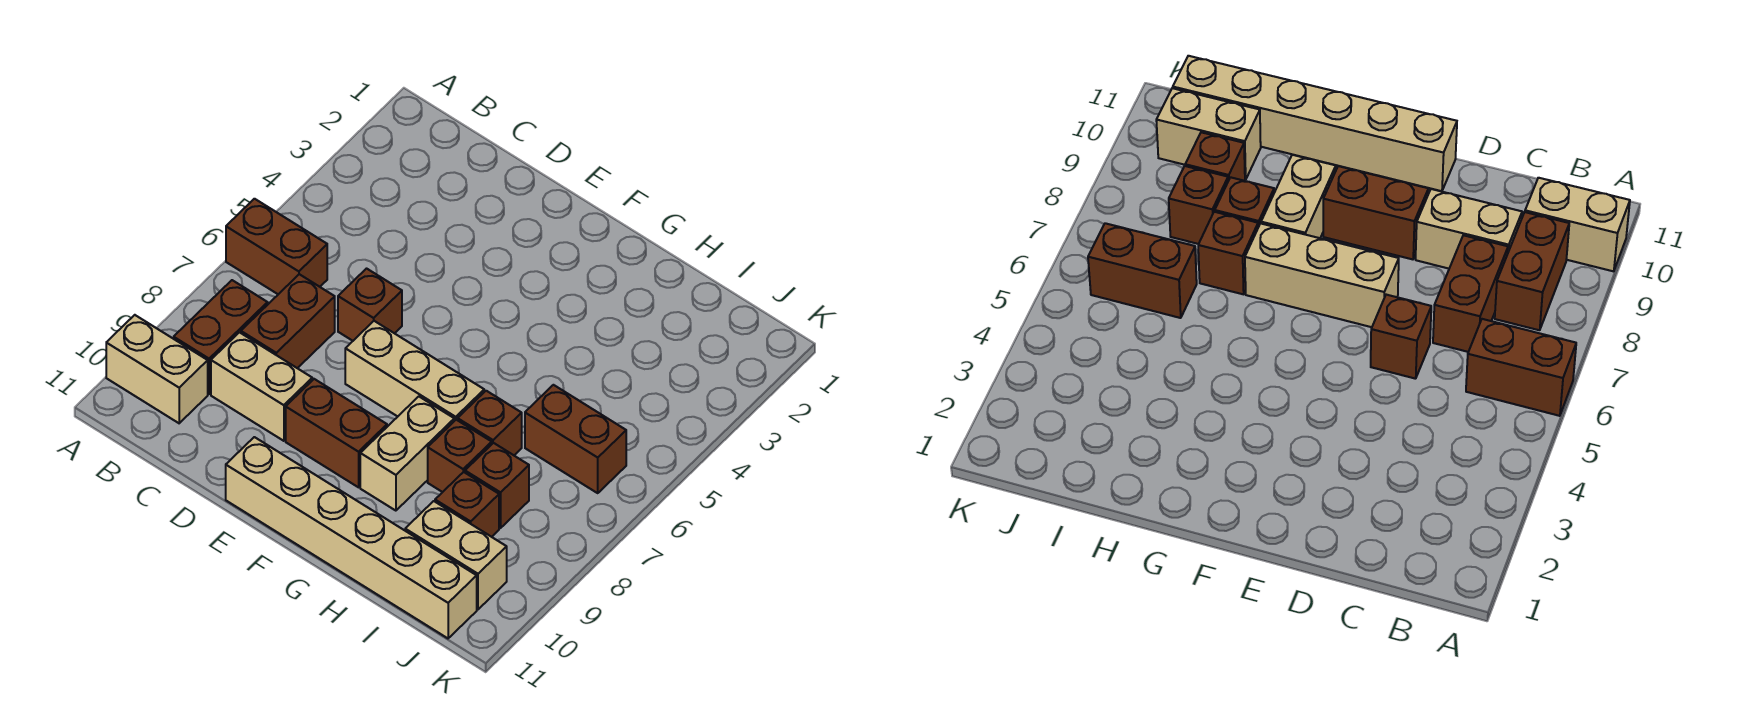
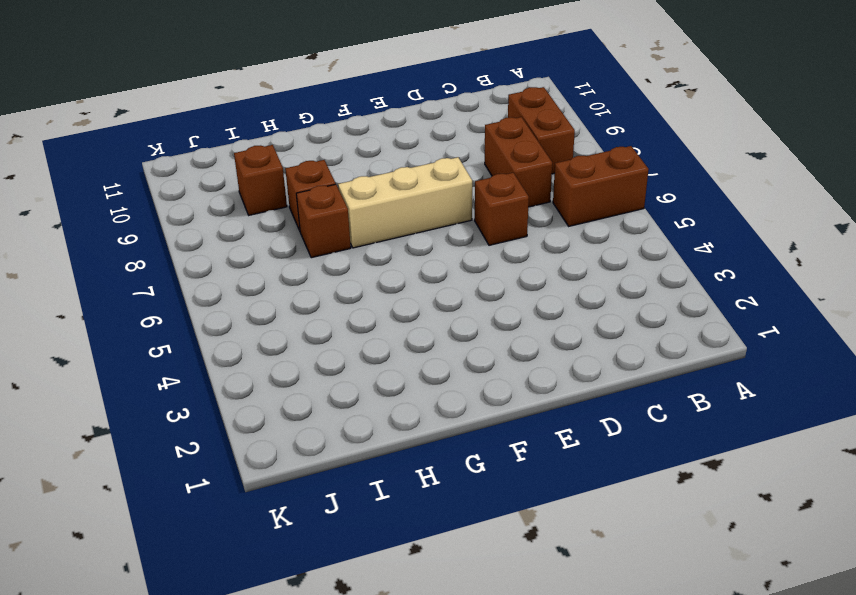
none -> tan brick A10:B10 level 1
none -> tan brick C9:D9 level 1
none -> brown brick E9:F9 level 1

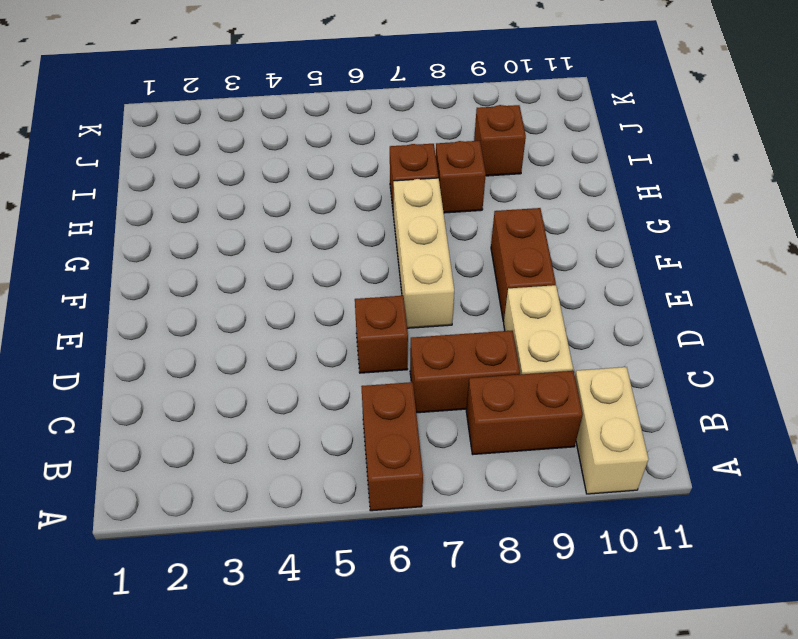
none -> tan brick E11:J11 level 1
none -> tan brick G8:G9 level 1
none -> brown brick I6:J6 level 1

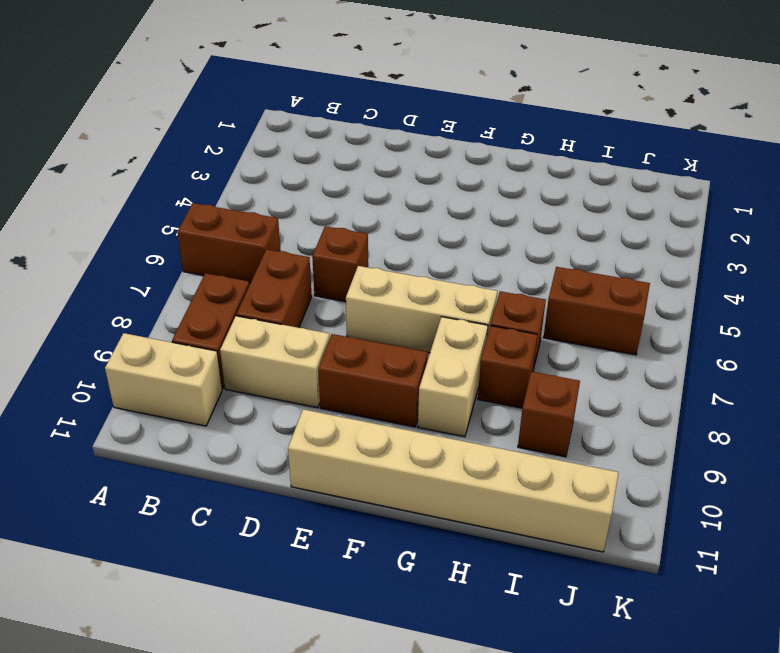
none -> brown brick I8 level 1
none -> tan brick I10:J10 level 1

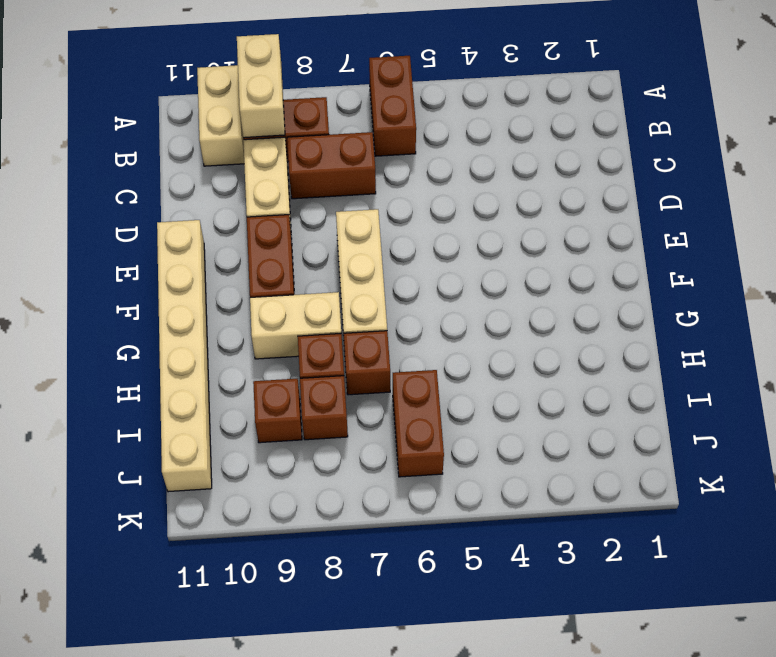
tan brick A9:B9 level 2 -> tan brick I10:J10 level 1
none -> brown brick D6 level 1

